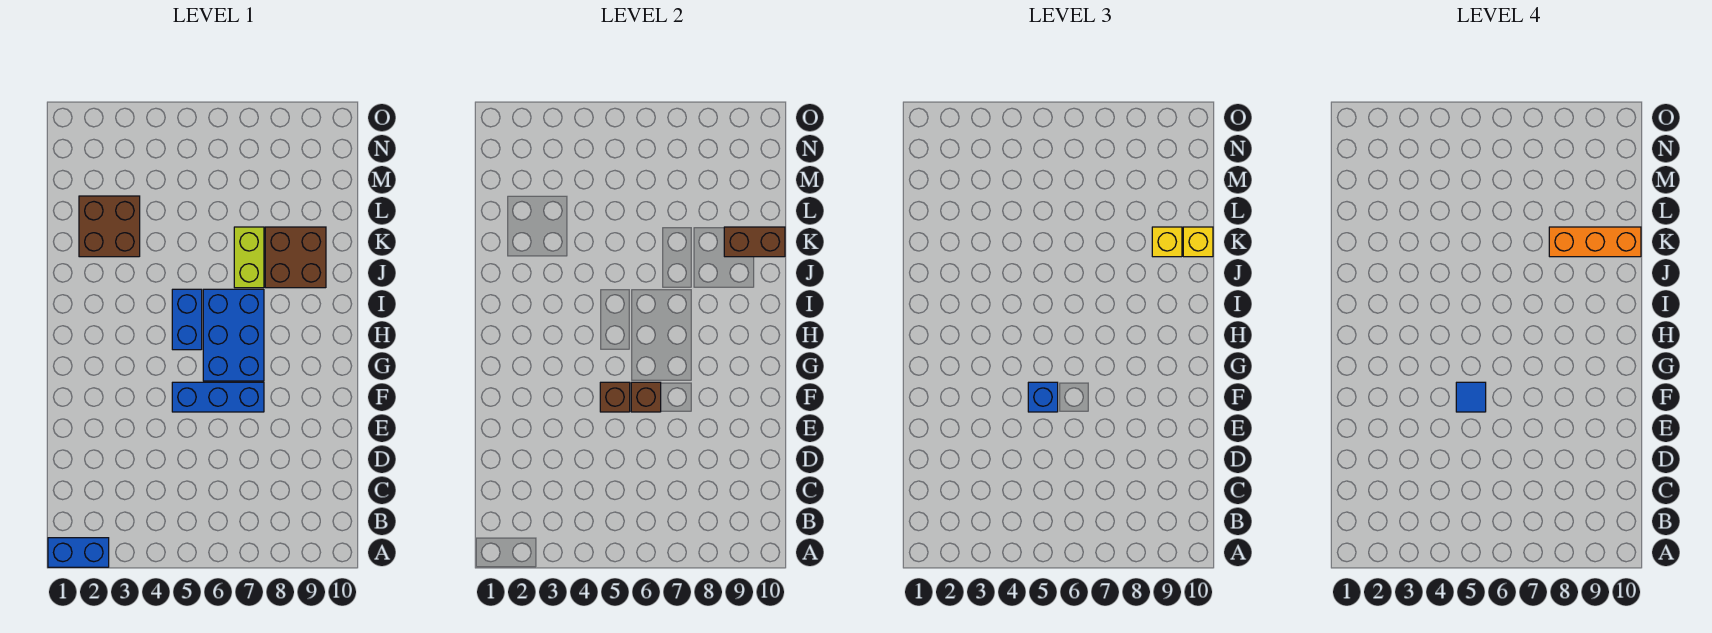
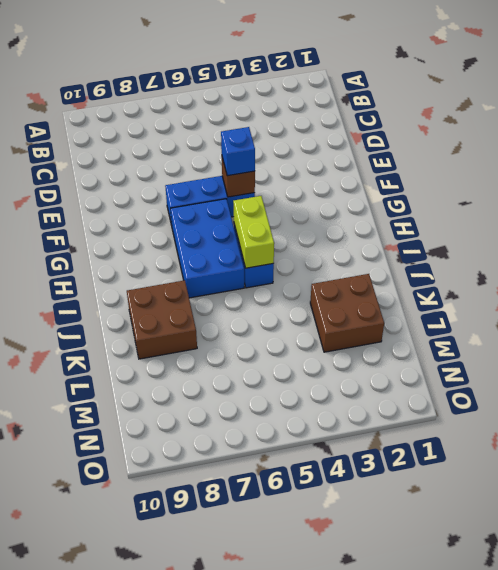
lime brick H5:I5 level 2 -> lime brick J7:K7 level 1
none -> blue brick A1:A2 level 1
none -> brown brick F6 level 2
none -> brown brick K9:K10 level 2

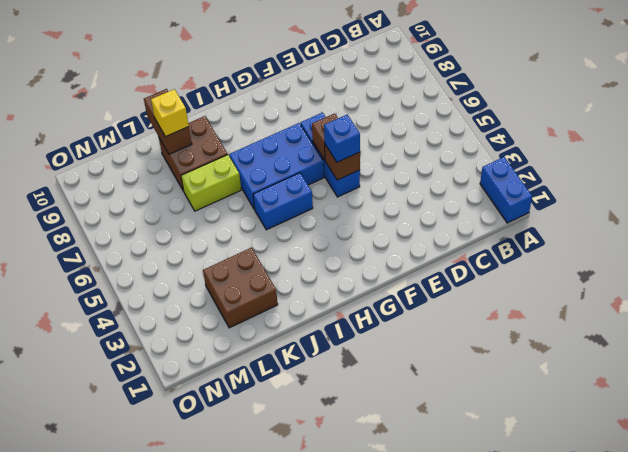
none -> yellow brick K10 level 3
none -> blue tile F5 level 4
none -> orange brick K8:K10 level 4

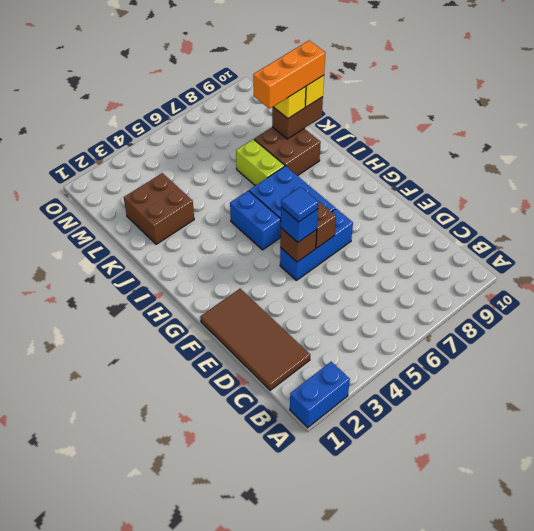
brown tile C1:F2 level 1 -> none

